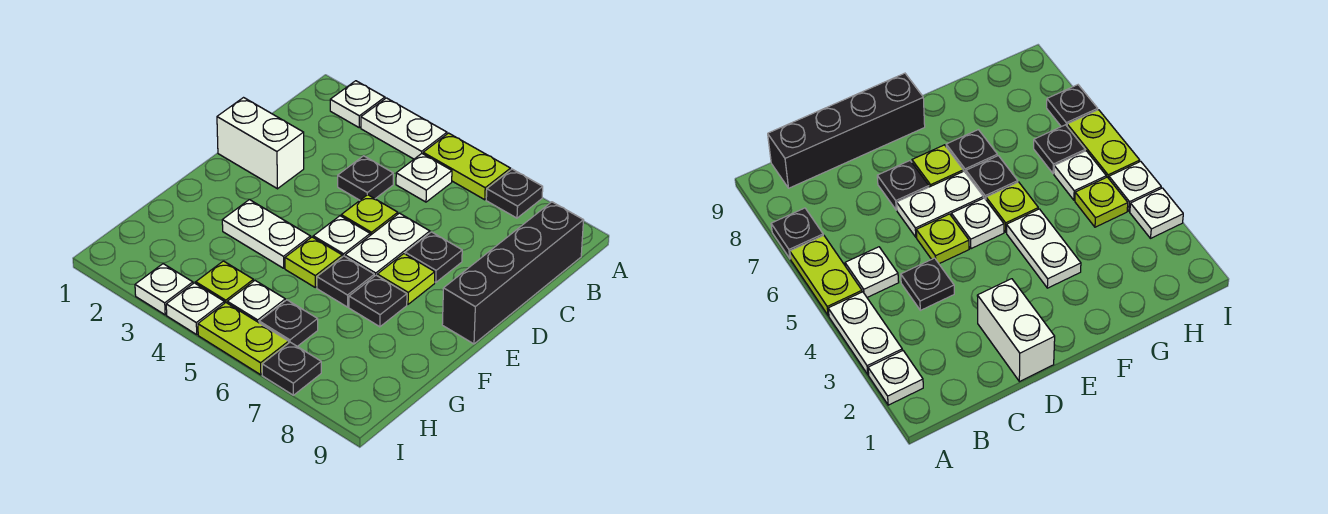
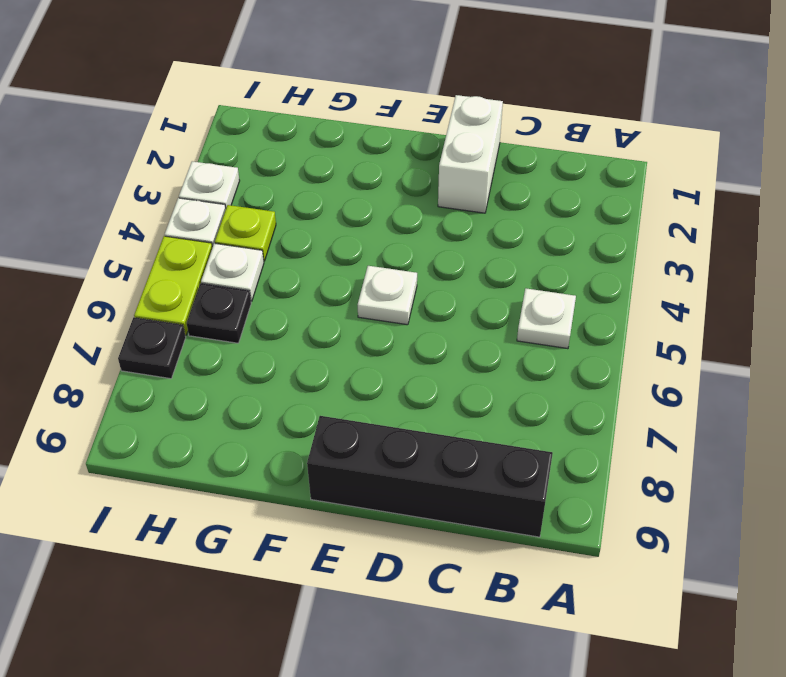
none -> white plate A2 level 1
none -> white plate A3:A4 level 1
none -> lime plate A5:A6 level 1

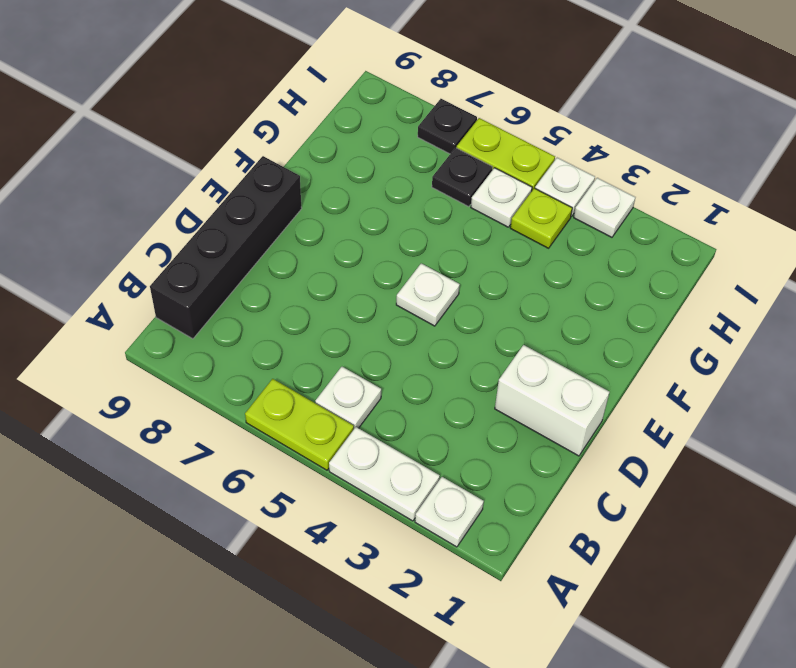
none -> black plate A7 level 1
none -> black plate C4 level 1
none -> lime plate D5 level 1

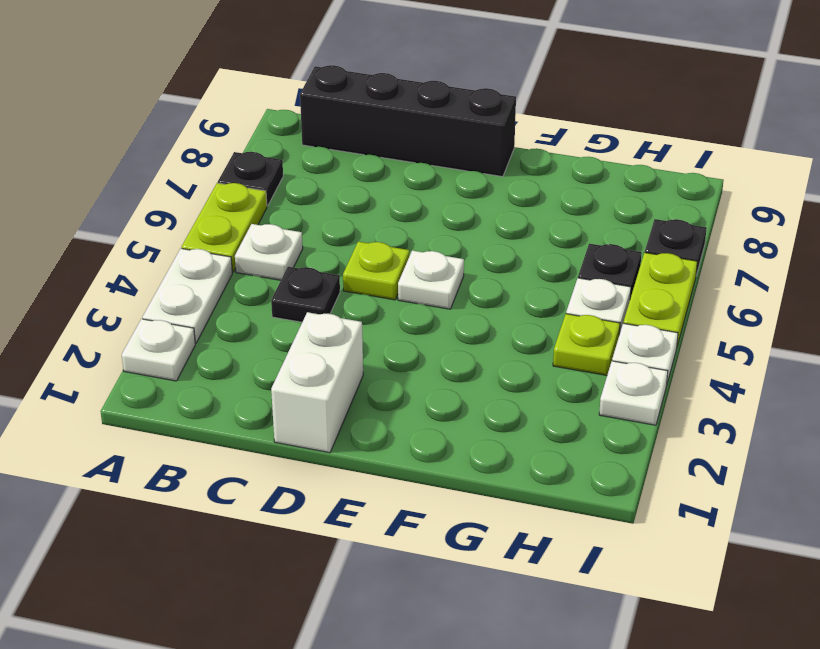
none -> white plate D6:E6 level 1
none -> black plate D7 level 1
none -> lime plate E7 level 1

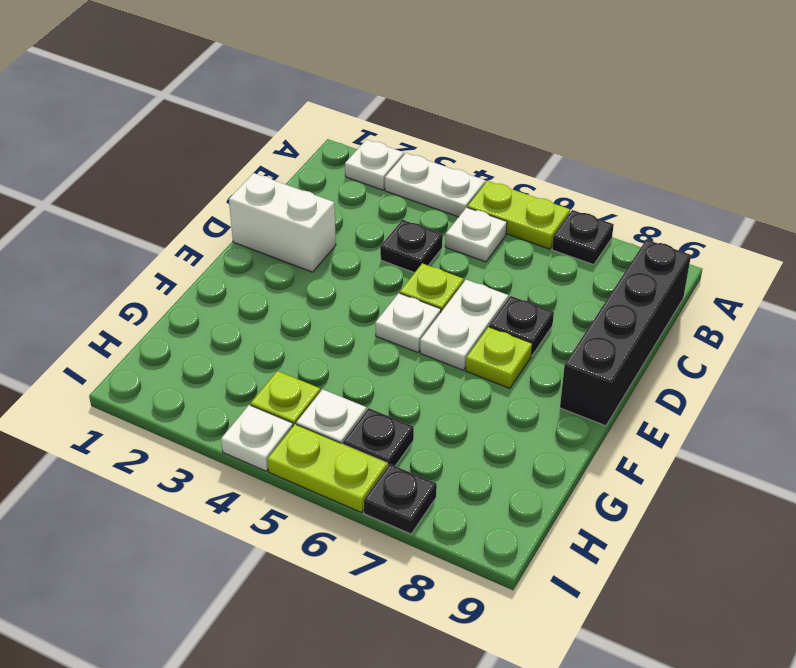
none -> white plate F3:F4 level 1
none -> lime plate F5 level 1
none -> black plate F6 level 1

